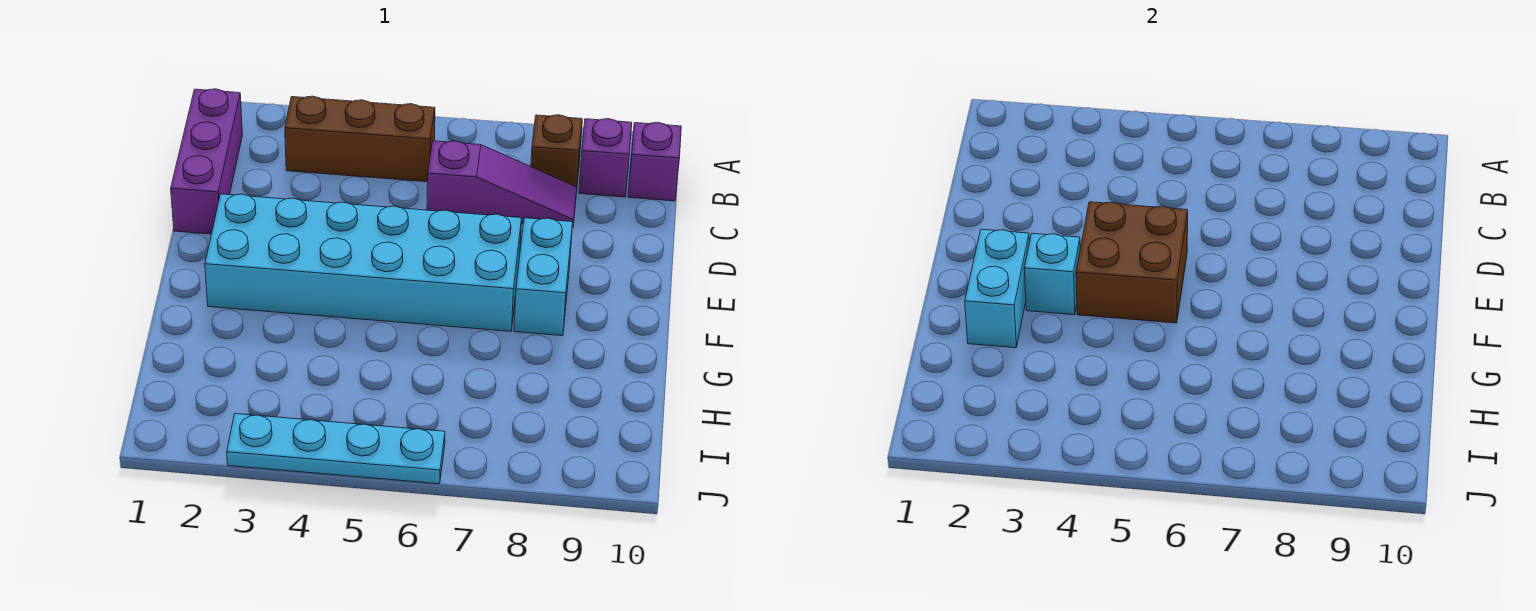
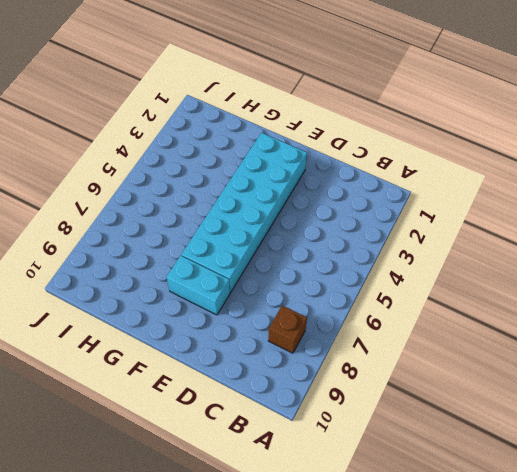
none -> purple brick B1:D1 level 1
none -> brown brick B3:B5 level 1
none -> purple brick B9 level 1

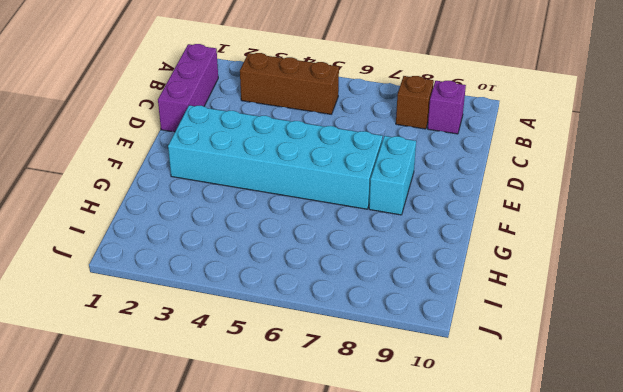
none -> purple brick B10 level 1
none -> purple slope C6:C8 level 1 top 6
none -> cyan plate J3:J6 level 1

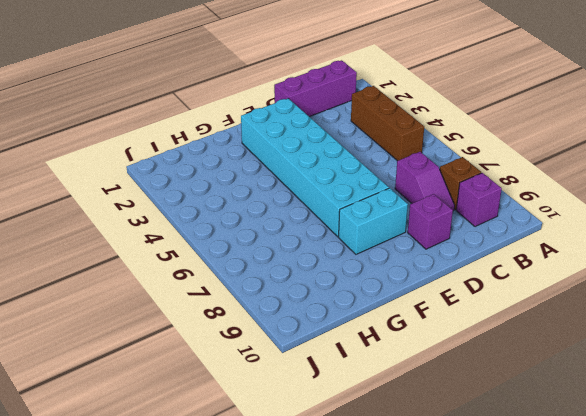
purple slope C7:C8 level 1 top 7 -> purple slope C6:C8 level 1 top 6
purple brick D9 level 1 -> purple brick B10 level 1
none -> cyan plate J3:J6 level 1
none -> brown brick E4:F5 level 2
none -> cyan brick F2:G2 level 2

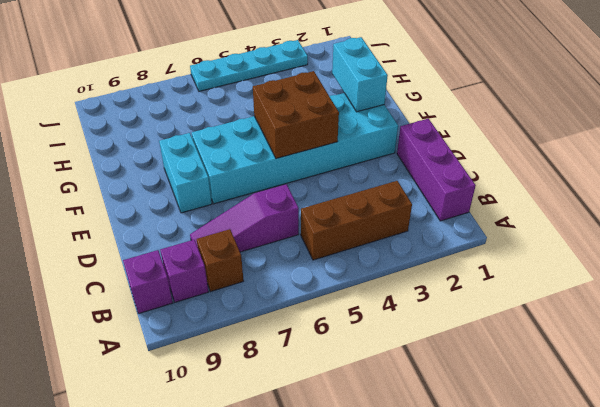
none -> cyan brick F3 level 2

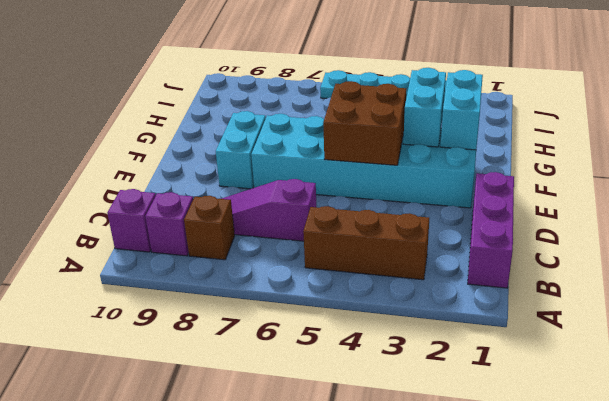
cyan brick F3:G3 level 2 -> cyan brick F3 level 2

